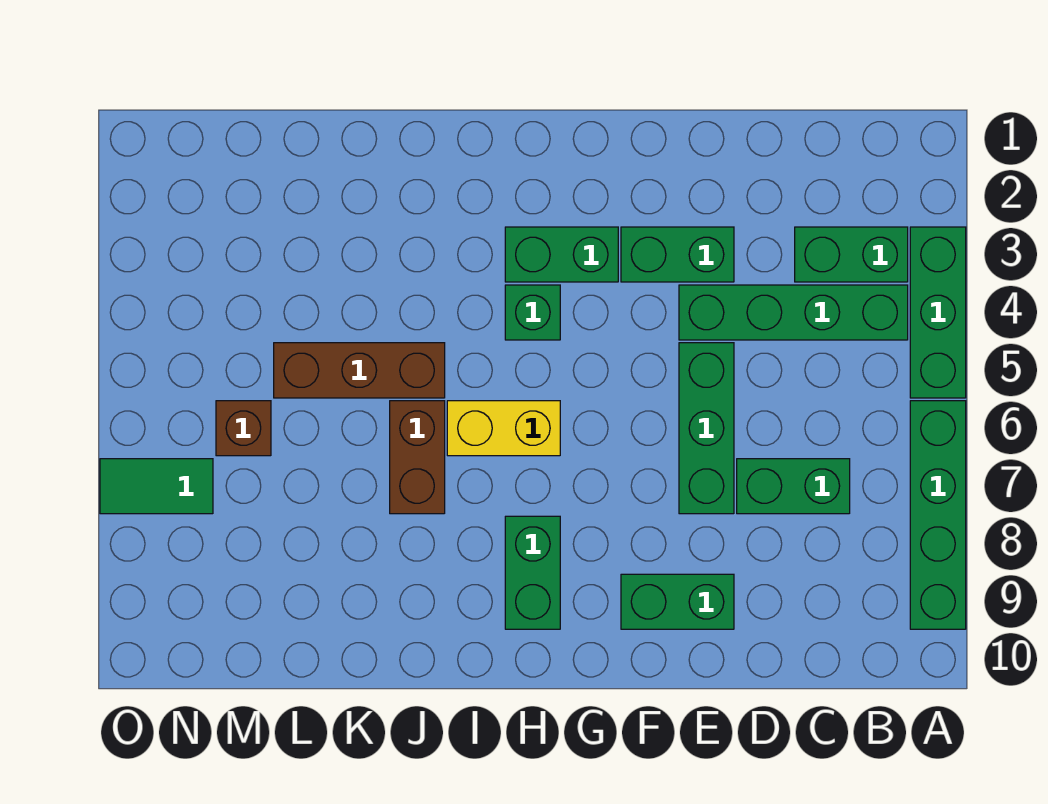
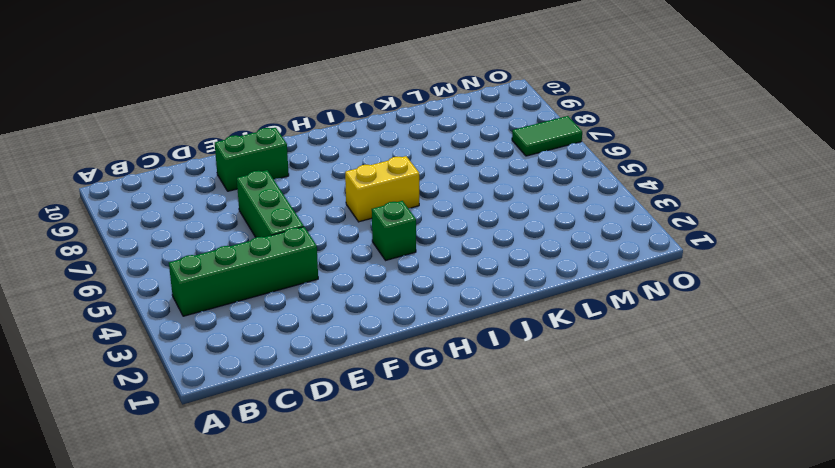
none -> green brick A3:A5 level 1
none -> green brick A6:A9 level 1
none -> green brick B3:C3 level 1

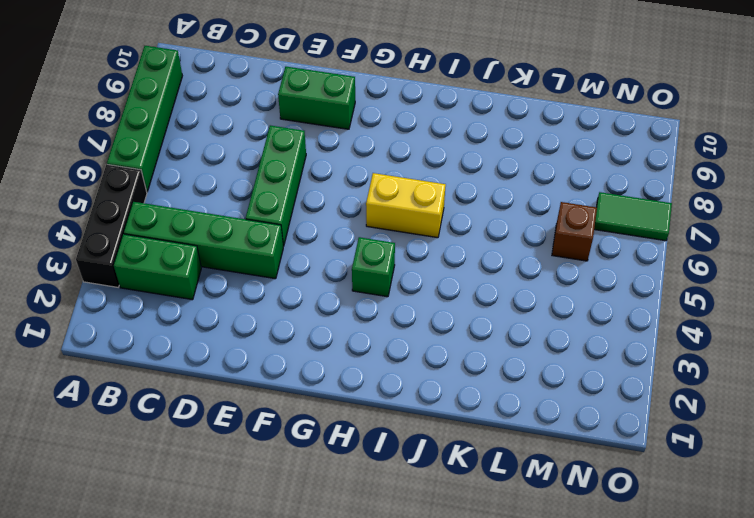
black brick A3:A5 level 1 -> green brick A3:A5 level 1
none -> green brick C7:D7 level 1
none -> green brick E3:F3 level 1
none -> green brick G3:H3 level 1

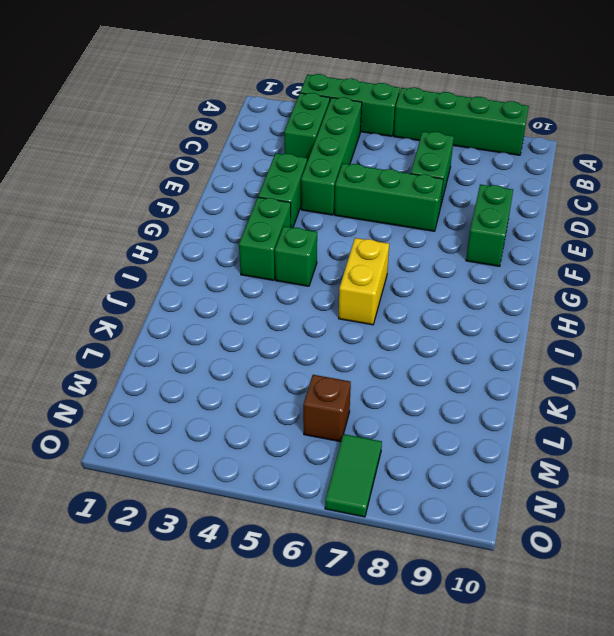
none -> green brick H8:H9 level 1
none -> brown brick J5:L5 level 1
none -> brown brick J6:J7 level 1

